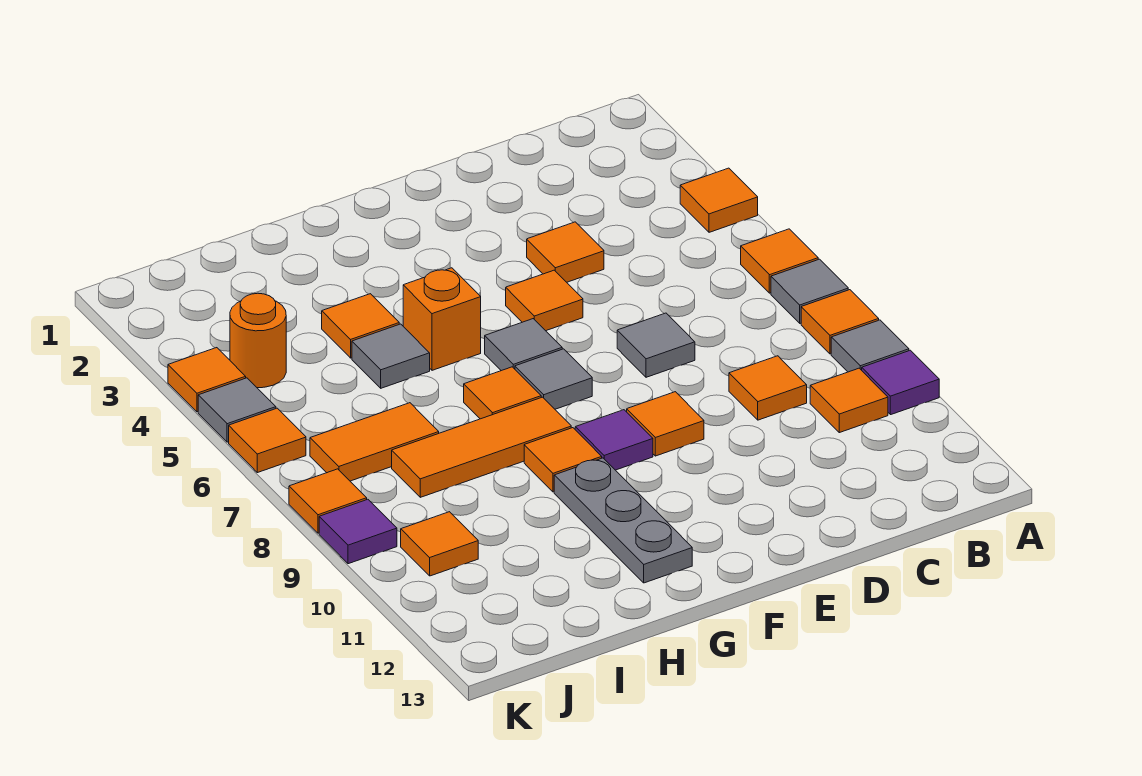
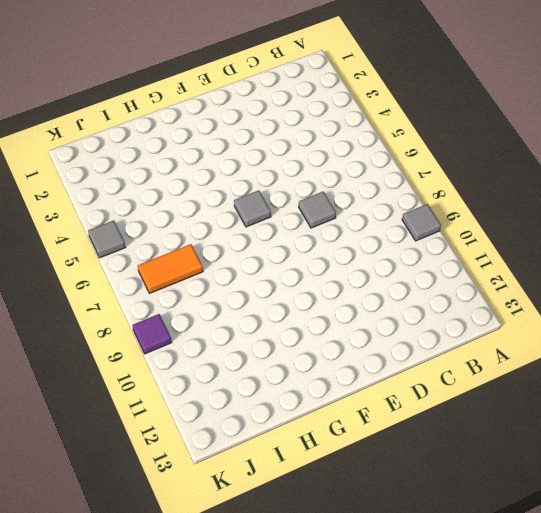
none -> orange tile A4 level 1
none -> orange tile A6 level 1
none -> grey tile A7 level 1
none -> orange tile A8 level 1

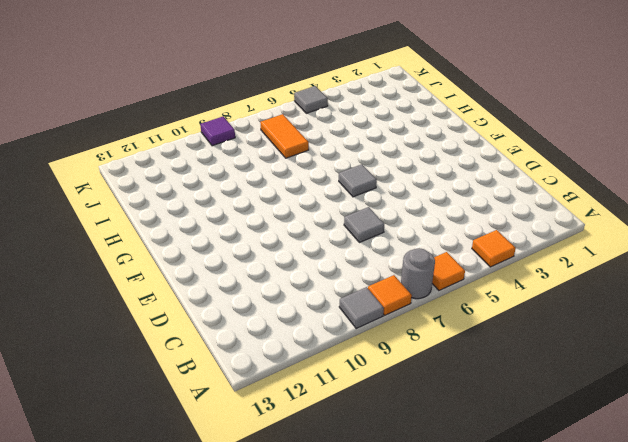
grey round brick A7 level 1 -> grey tile A7 level 1
none -> purple tile A10 level 1
none -> orange tile B10 level 1
none -> orange tile C9 level 1
none -> orange tile D4 level 1

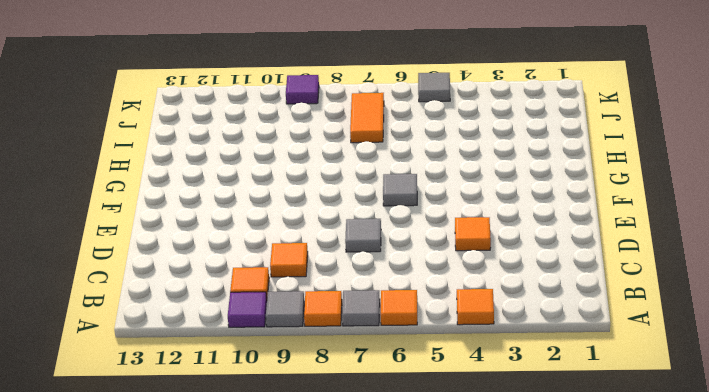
none -> orange tile E5 level 1
none -> orange tile E9 level 1
none -> grey tile F7 level 1
none -> purple tile F9 level 1

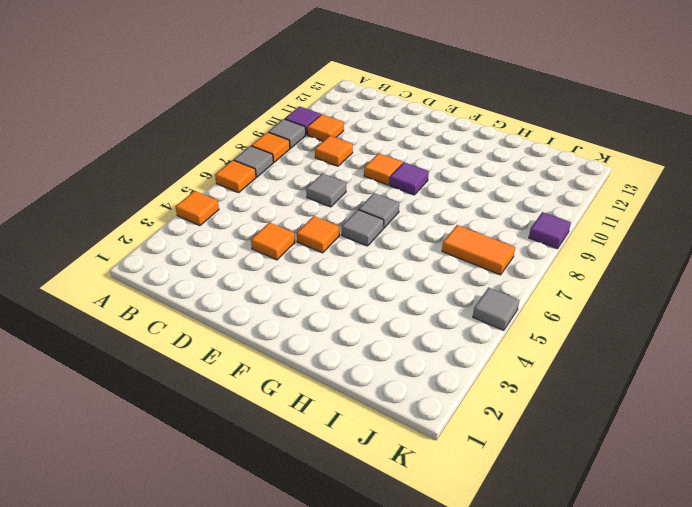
none -> orange brick G5 level 1
none -> orange tile G7 level 1
none -> orange tile G8:I8 level 1
none -> orange tile G9 level 1

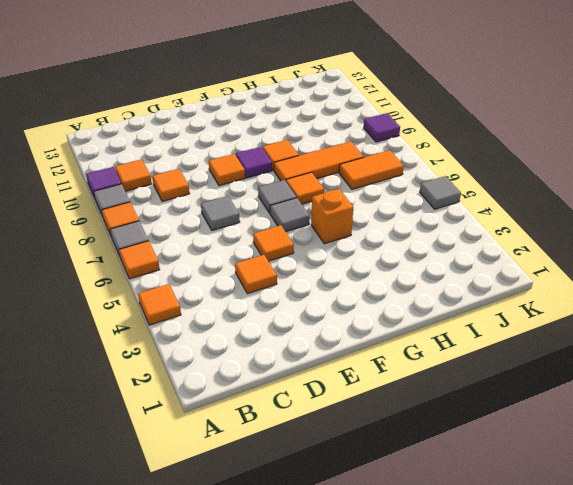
none -> grey plate G10:G12 level 1
none -> orange tile H4 level 1
none -> grey tile H5 level 1
none -> orange round brick J4 level 1

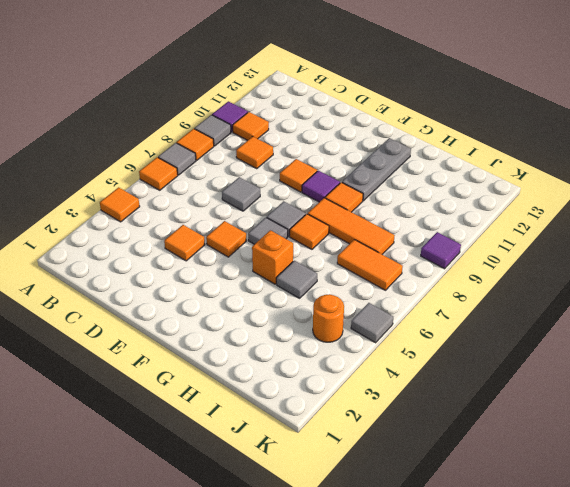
none -> orange tile H4 level 1
none -> orange tile J10 level 1
none -> orange tile K4 level 1
none -> orange tile K6 level 1

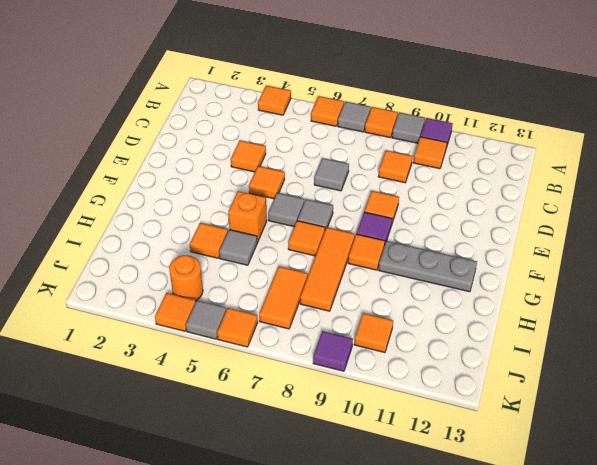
none -> orange tile K8 level 1

